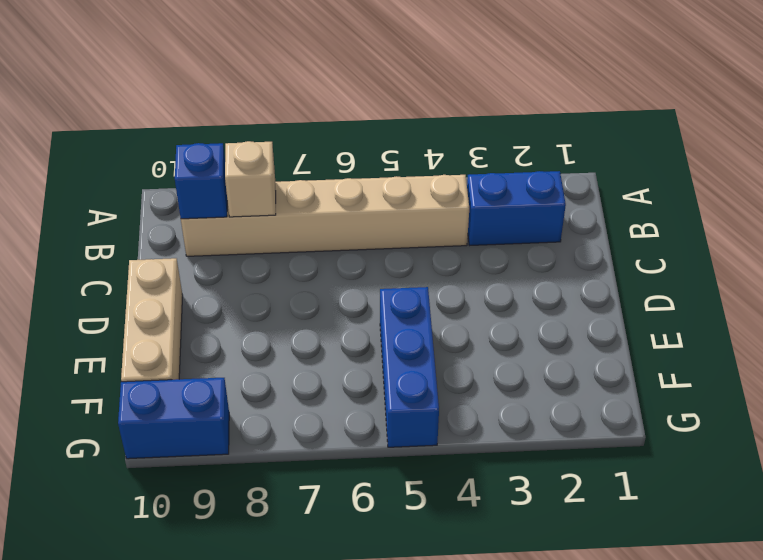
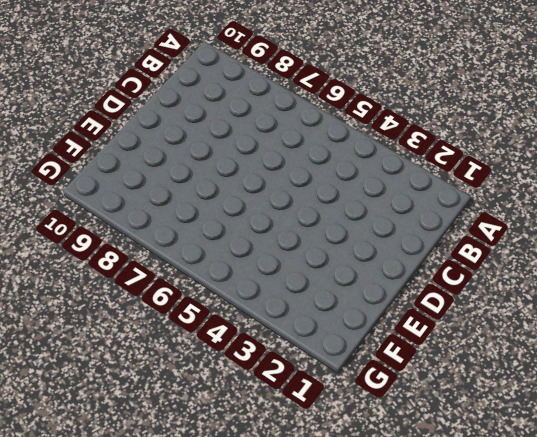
none -> blue brick B2:B3 level 1
none -> tan brick B4:B9 level 1

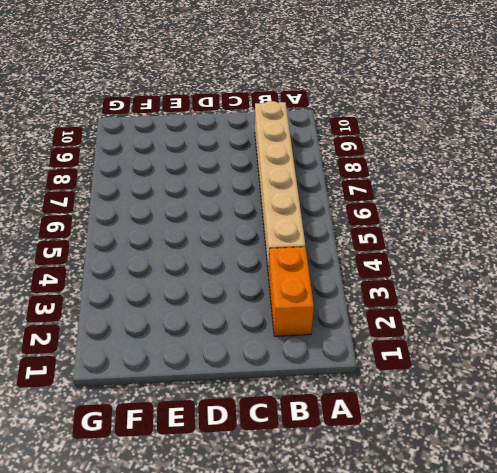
orange brick B2:B3 level 1 -> blue brick B2:B3 level 1
none -> tan brick D10:F10 level 1
none -> blue brick E5:G5 level 1

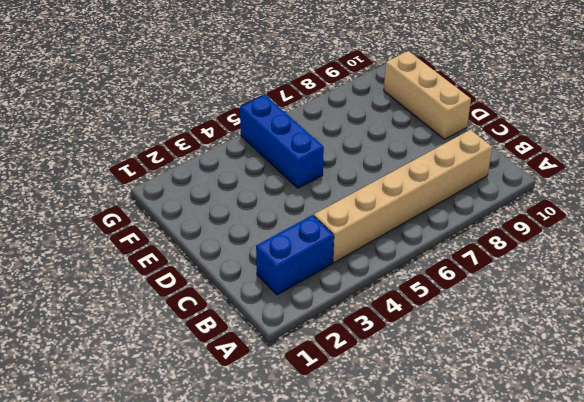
none -> blue brick G9:G10 level 1
none -> tan brick B8 level 2

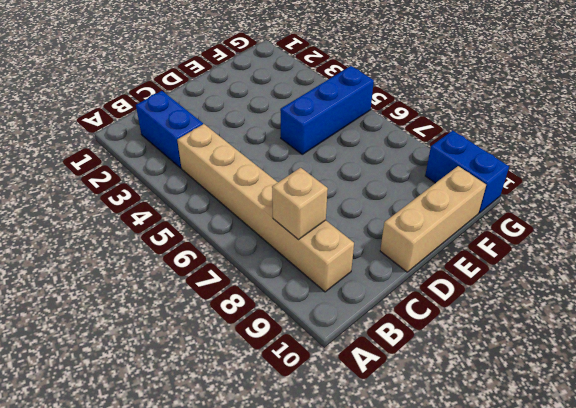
none -> blue brick B9 level 2

